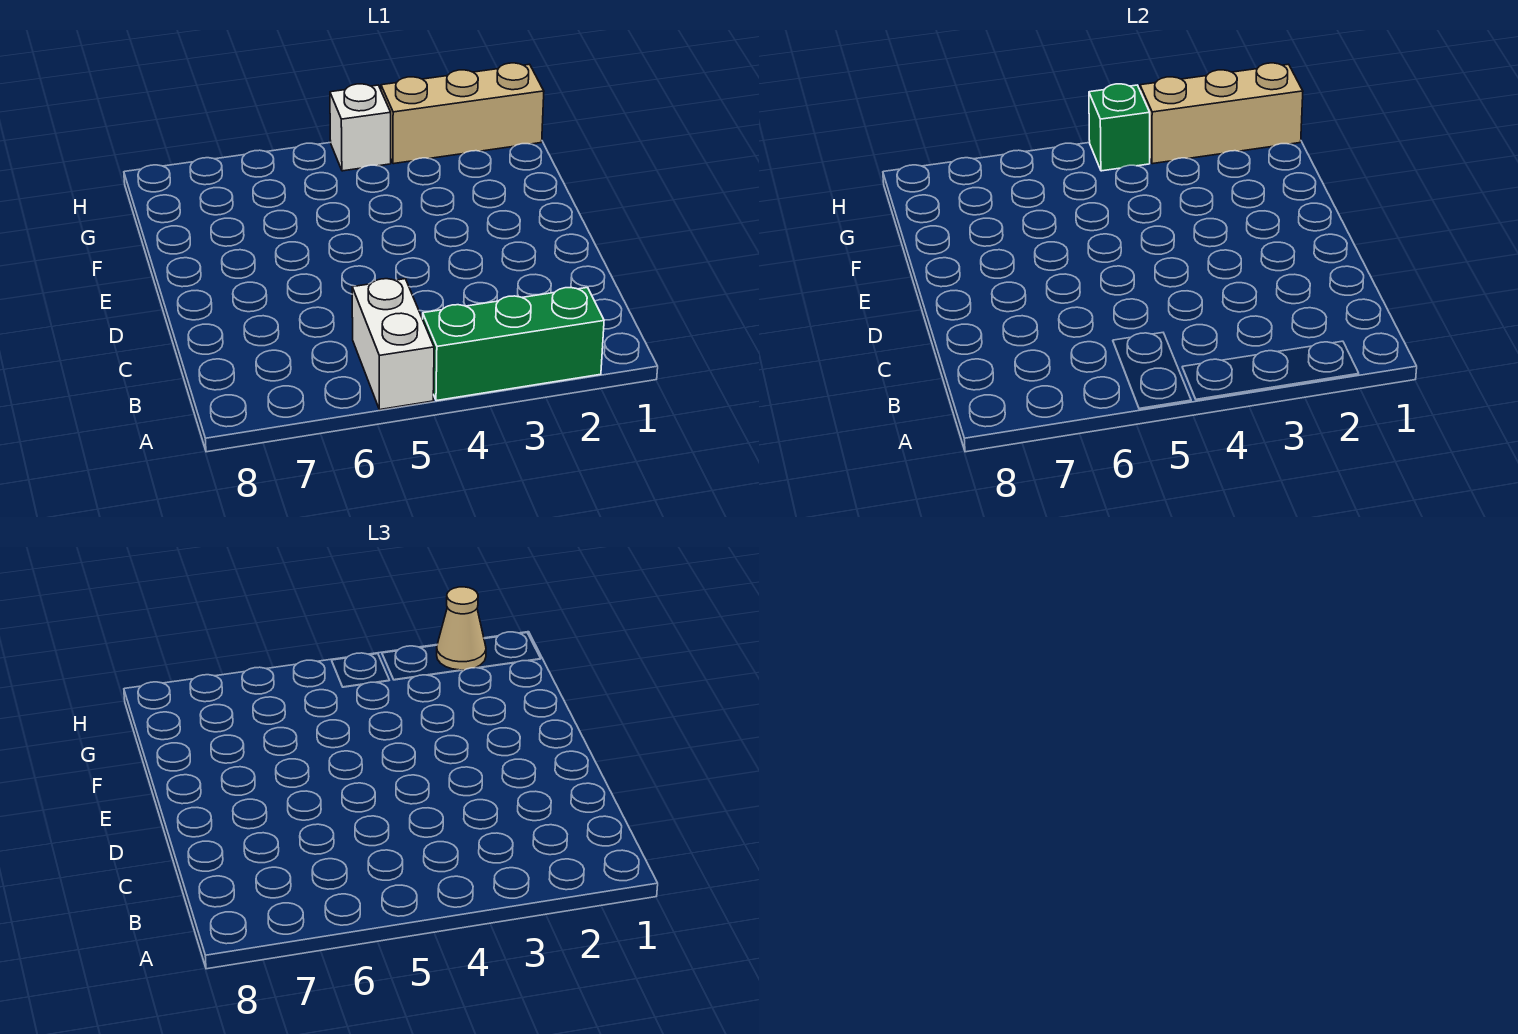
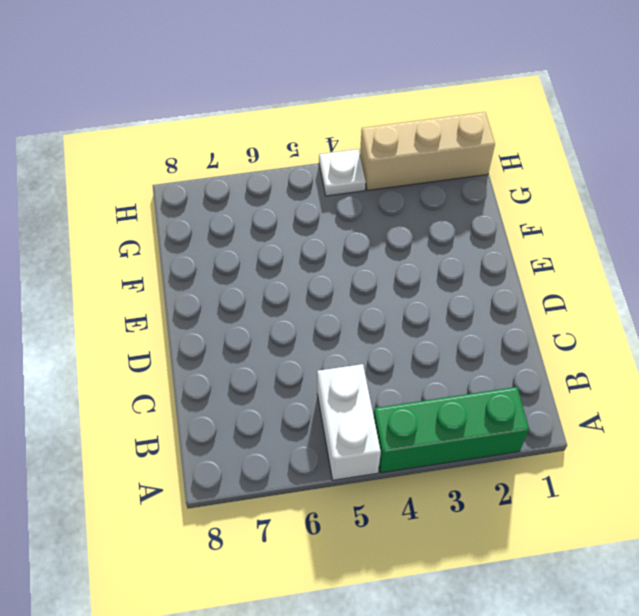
white plate H4 level 1 -> white brick H4 level 1
none -> tan brick H1:H3 level 2
none -> green brick H4 level 2

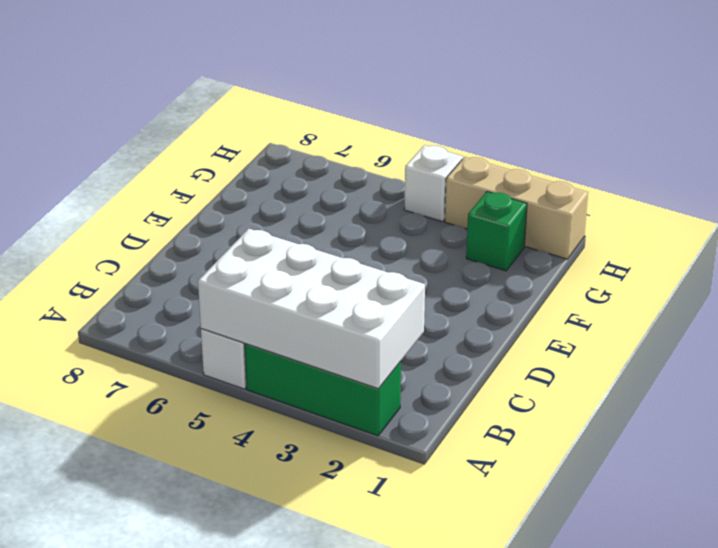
white brick A2:B5 level 2 -> none
green brick G2 level 1 -> green brick H4 level 2
none -> tan brick H1:H3 level 2
none -> tan cone H2 level 3

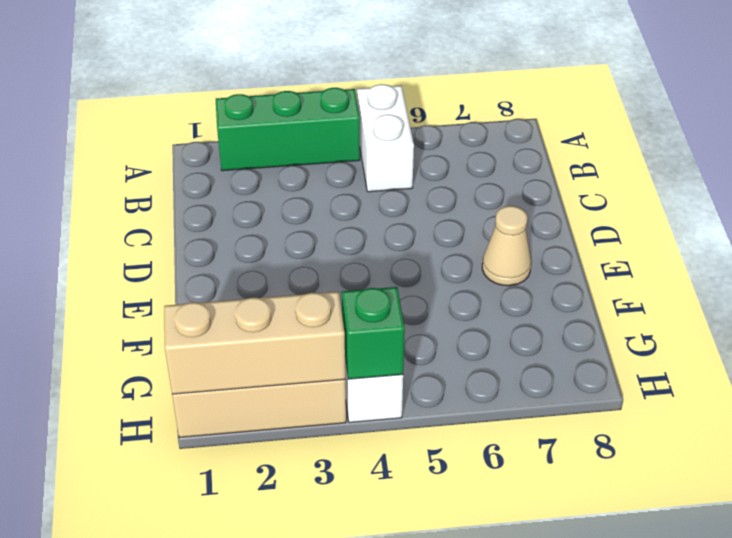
tan cone E7 level 1 -> tan cone H2 level 3

